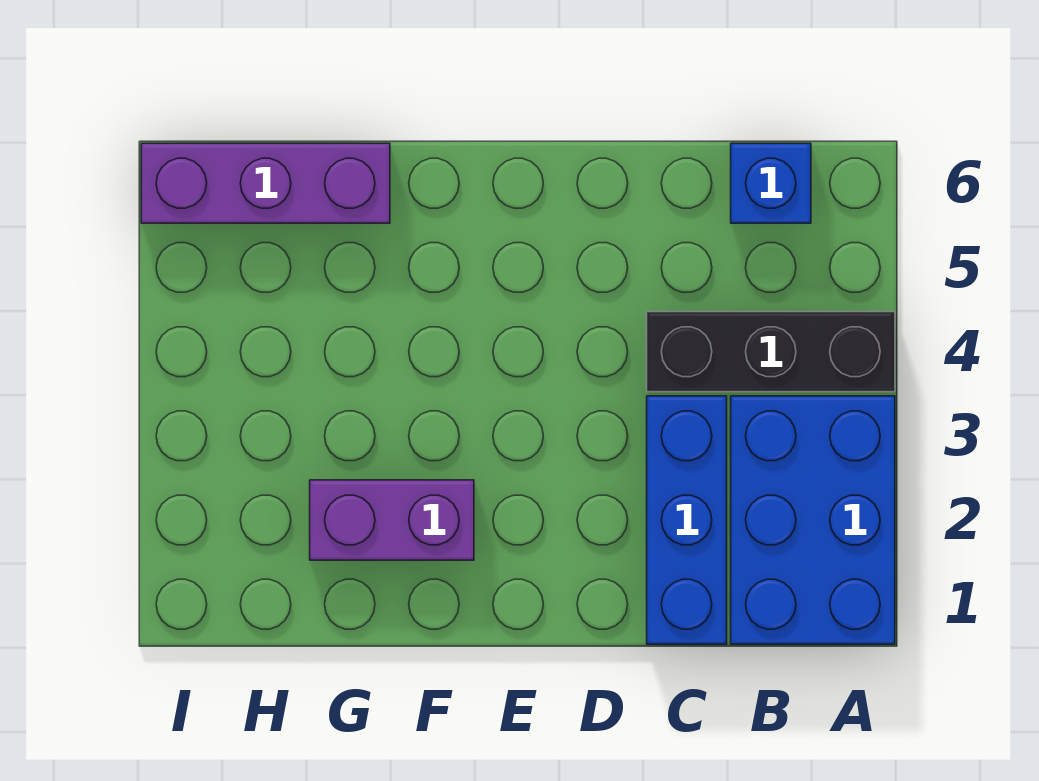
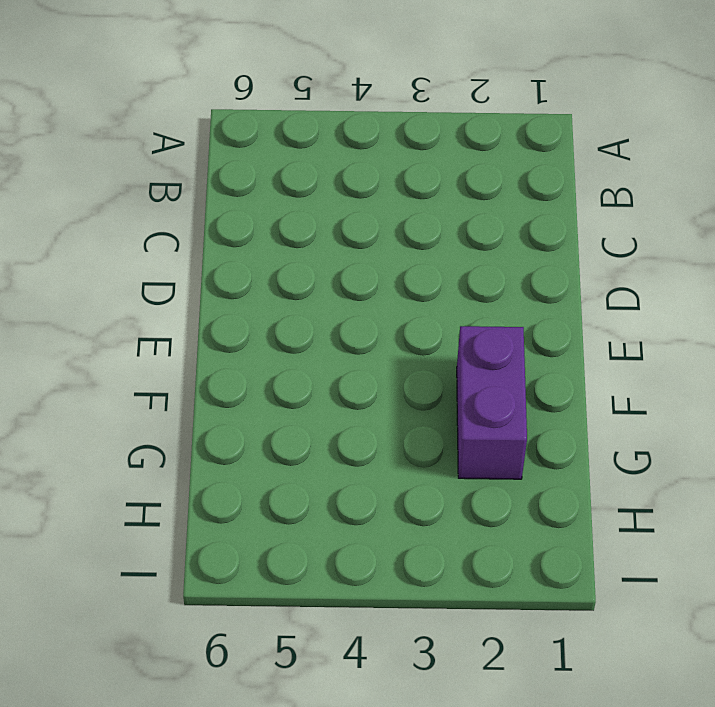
none -> blue brick A1:B3 level 1
none -> black brick A4:C4 level 1

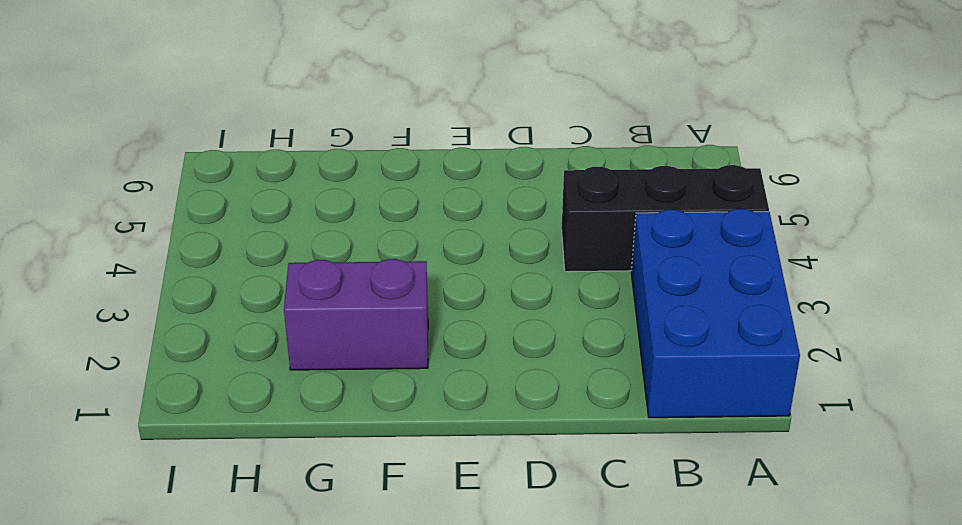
none -> blue brick B6 level 1
none -> blue brick C1:C3 level 1

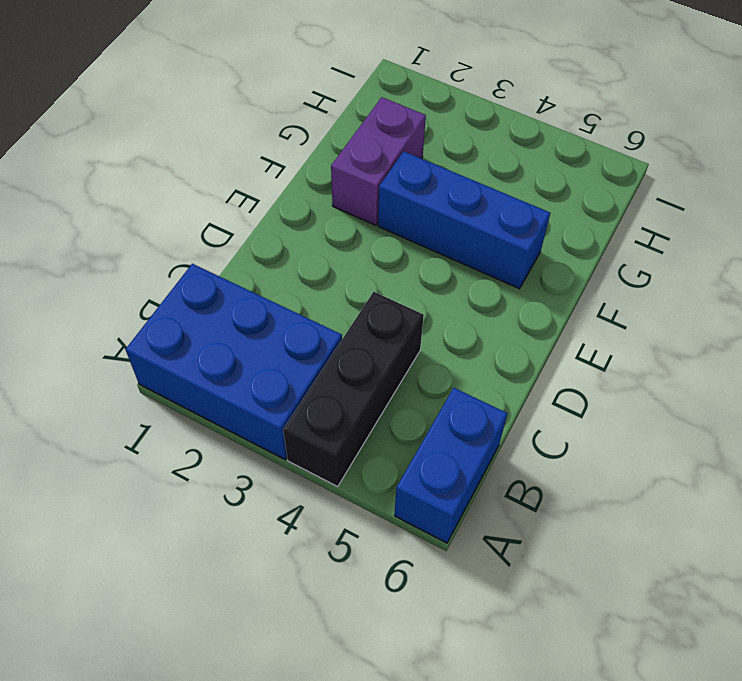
blue brick A6:B6 level 1 -> blue brick B6 level 1
blue brick F3:F5 level 1 -> blue brick C1:C3 level 1
none -> purple brick G6:I6 level 1

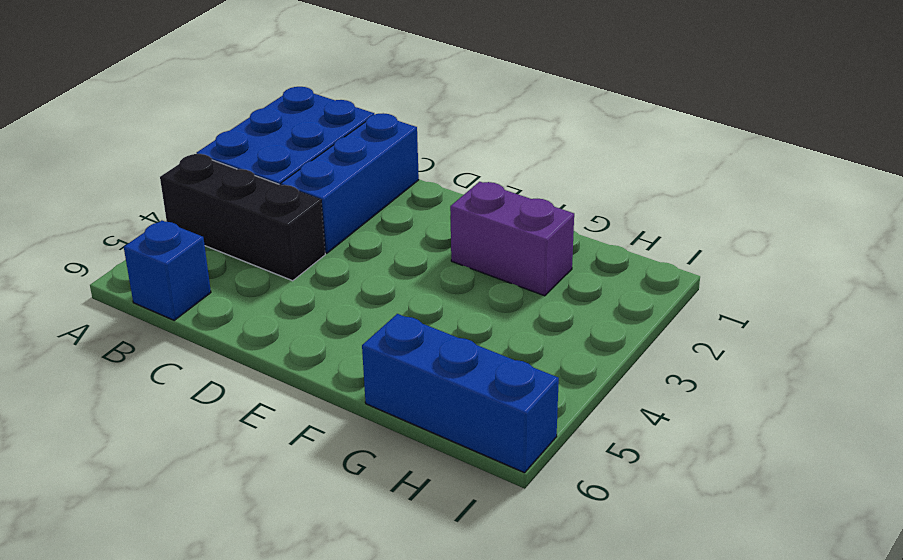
blue brick G6:I6 level 1 -> purple brick G6:I6 level 1

